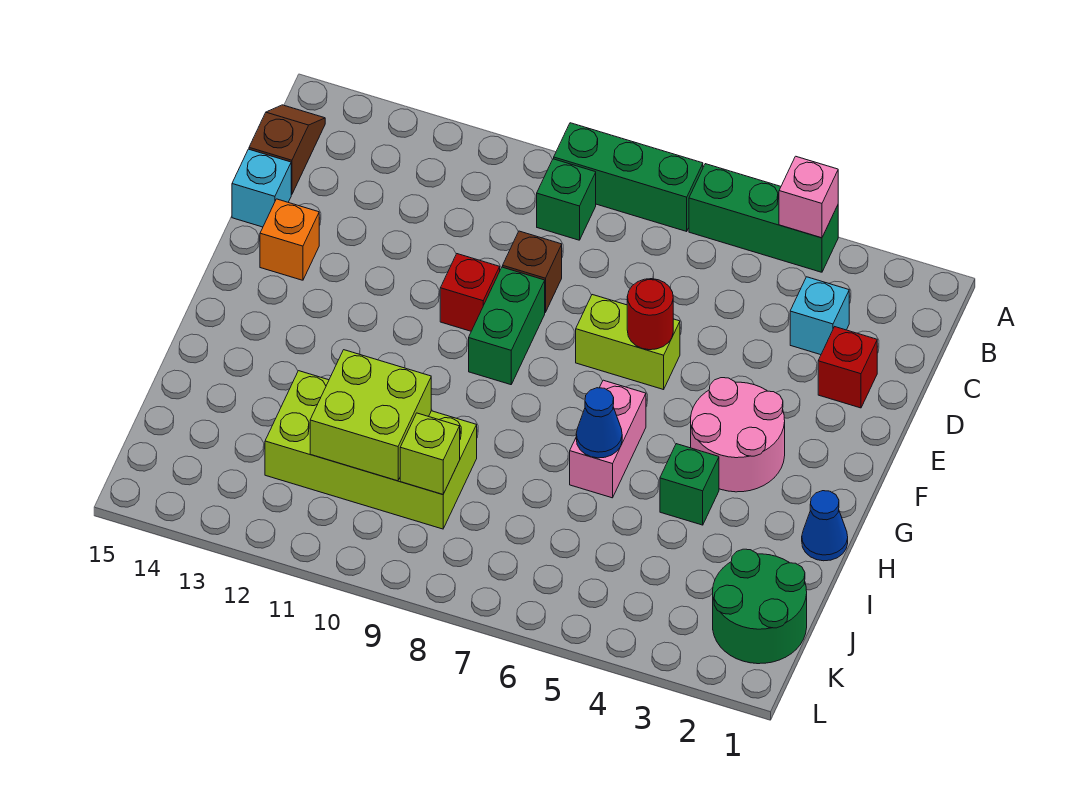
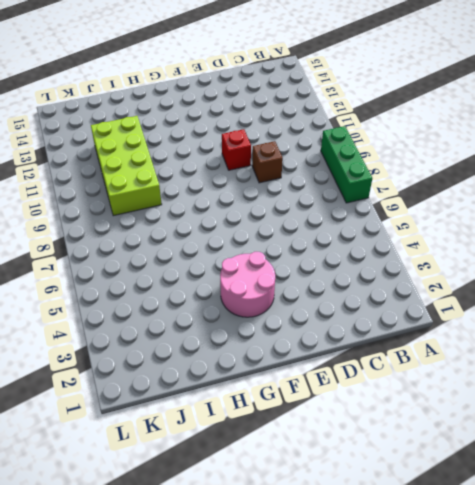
none -> green brick A4:A6 level 1
none -> green brick B9 level 1
none -> brown slope B15:C15 level 1 top C

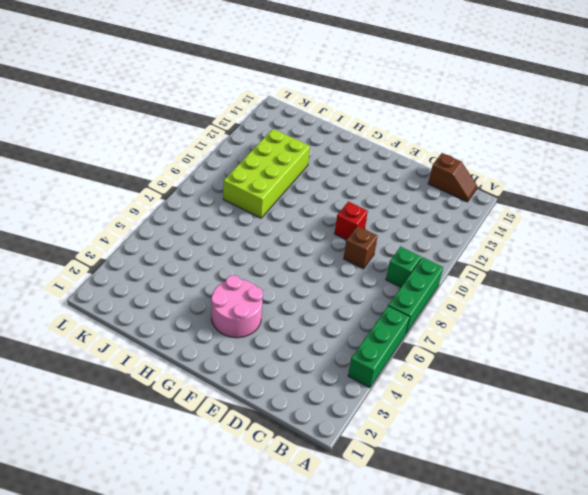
none -> cyan brick C3 level 1
none -> red brick D2 level 1
none -> cyan brick D15 level 1

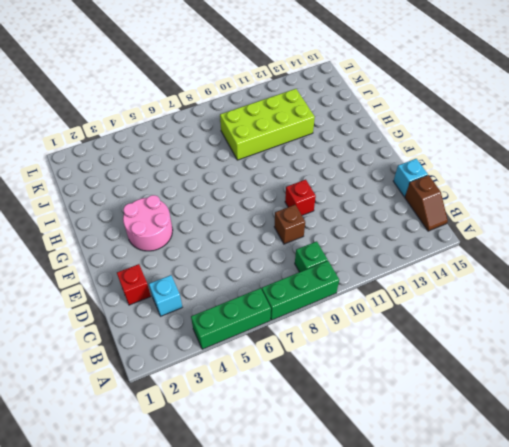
none -> lime brick E6:E7 level 1
none -> green brick E9:F9 level 1
none -> orange brick E14 level 1

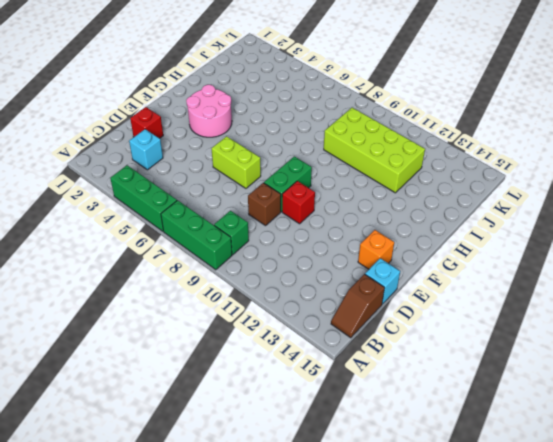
none -> pink brick G6:H6 level 1
none -> blue cone H1 level 1
none -> green brick H4 level 1

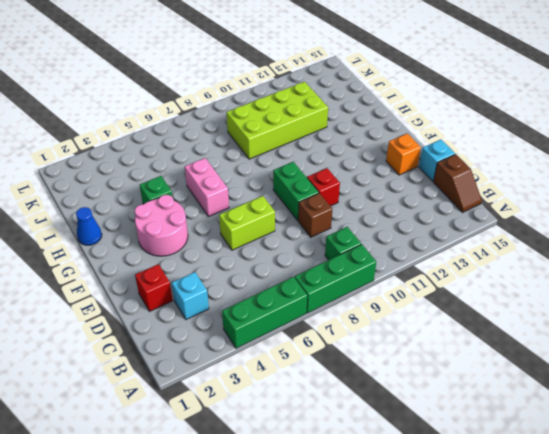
none -> green round brick J1:K2 level 1
none -> pink brick A4 level 2
none -> red round brick E6 level 2

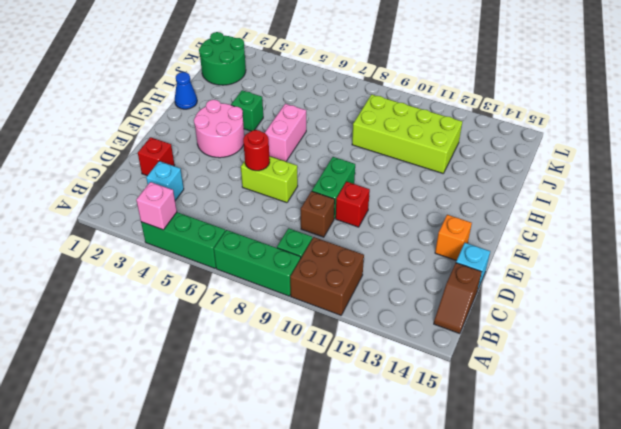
brown brick A10:B11 level 1 -> none
none -> blue cone H6 level 2
none -> lime brick I10:J11 level 2
none -> lime brick J9 level 2

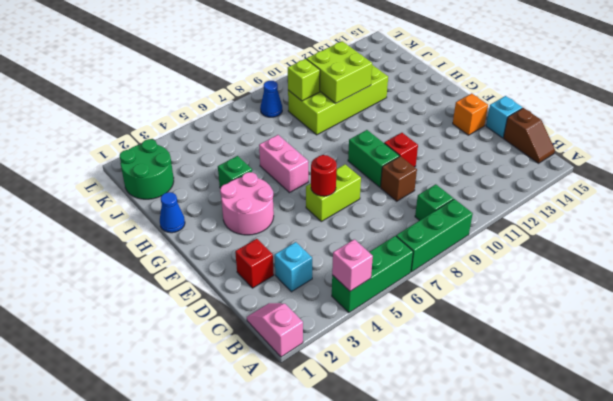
pink slope A1:B1 level 1 top A -> none
blue cone K8 level 1 -> blue cone H6 level 2

